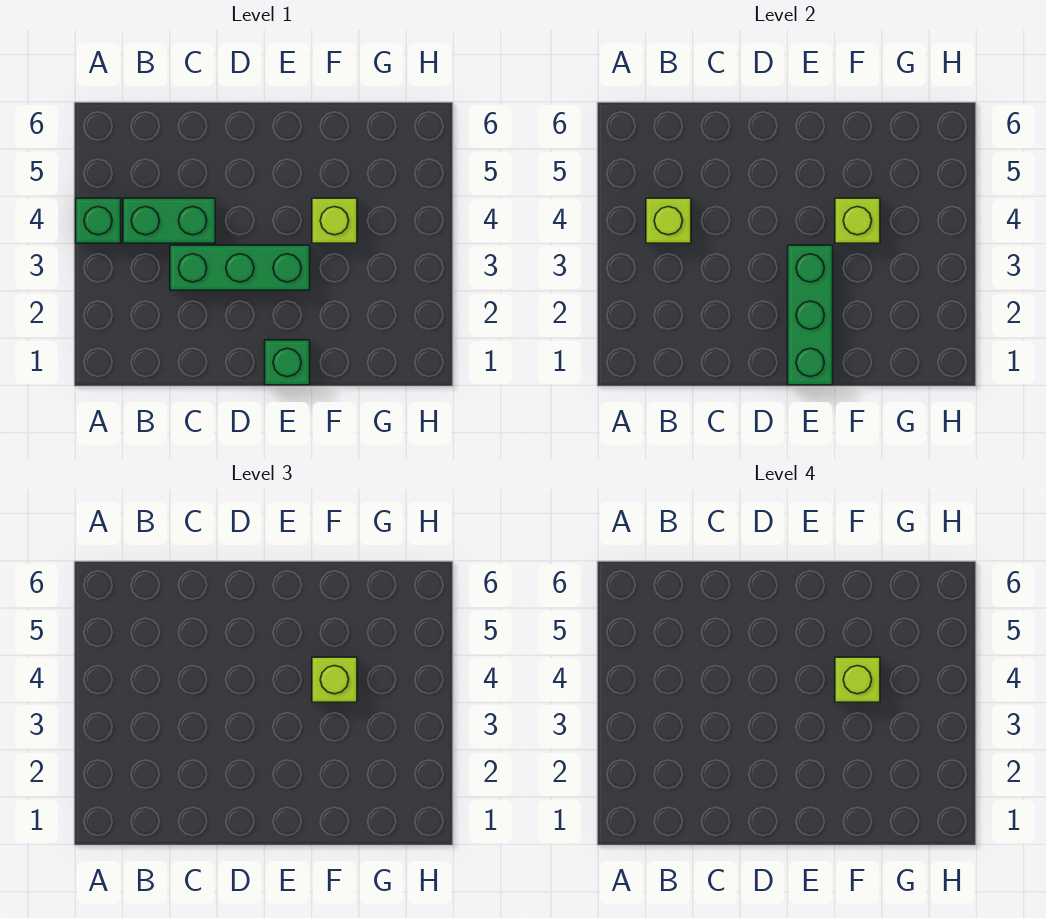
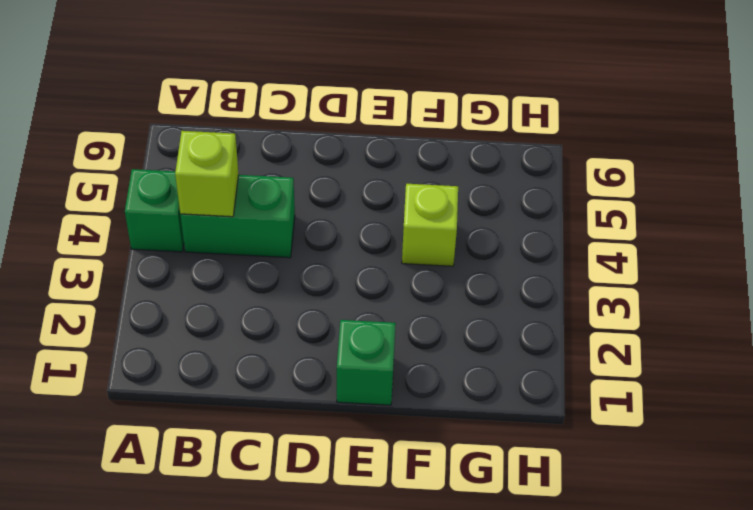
none -> green brick C3:E3 level 1
none -> green brick E1:E3 level 2

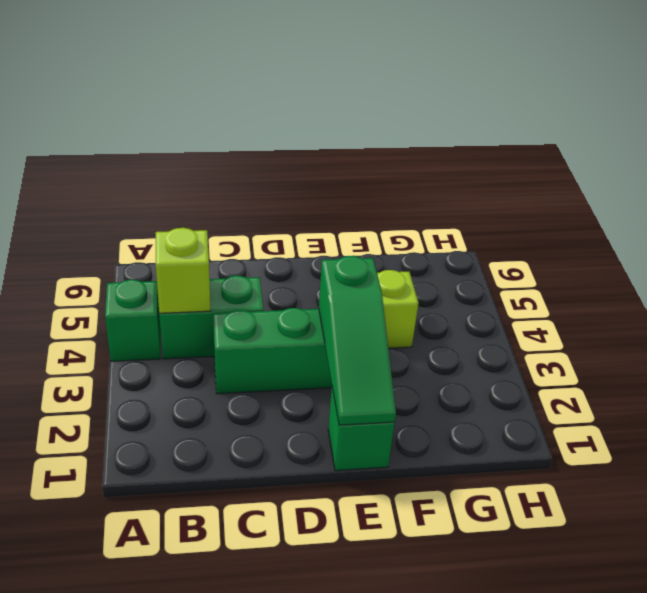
green slope E1:E3 level 2 top 3 -> green brick E1:E3 level 2
none -> lime brick F4 level 2
none -> lime brick F4 level 3

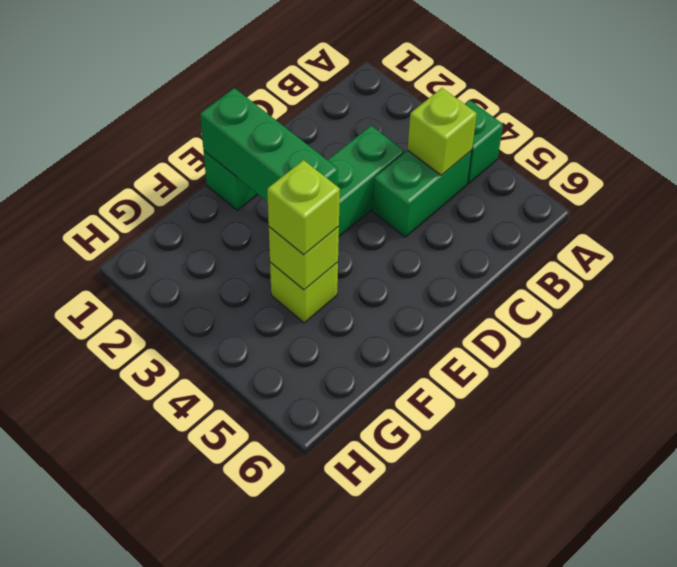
none -> lime brick F4 level 4

